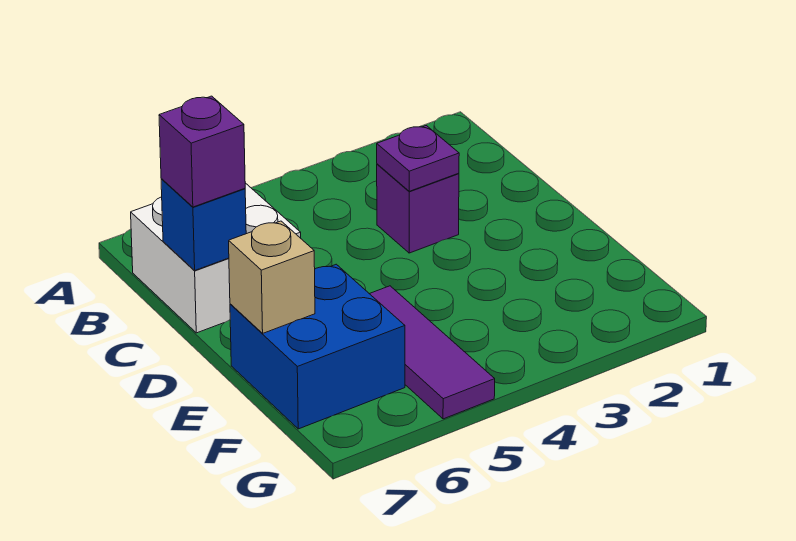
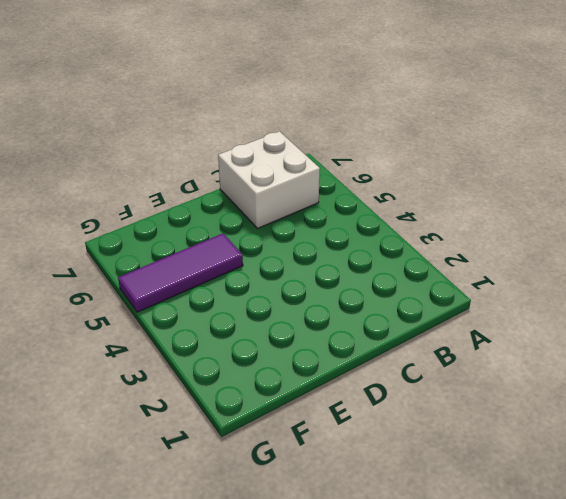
none -> purple brick C3 level 1
none -> blue brick E6:F7 level 1

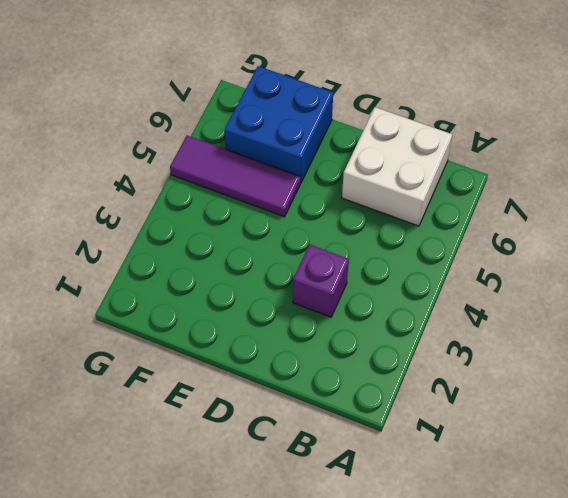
none -> purple plate C3 level 2
none -> blue brick C7 level 2

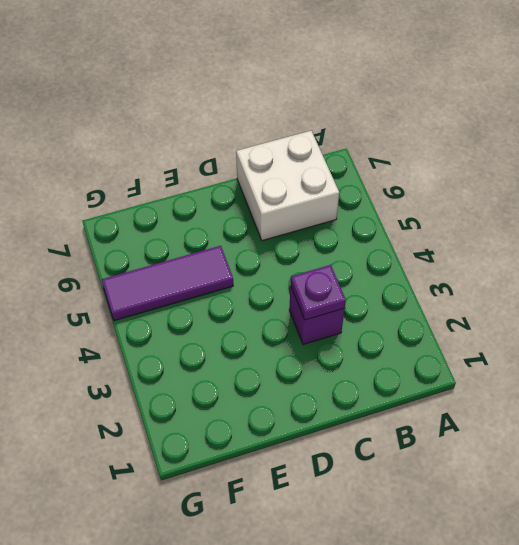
none -> blue brick E6:F7 level 1
none -> blue brick C7 level 2

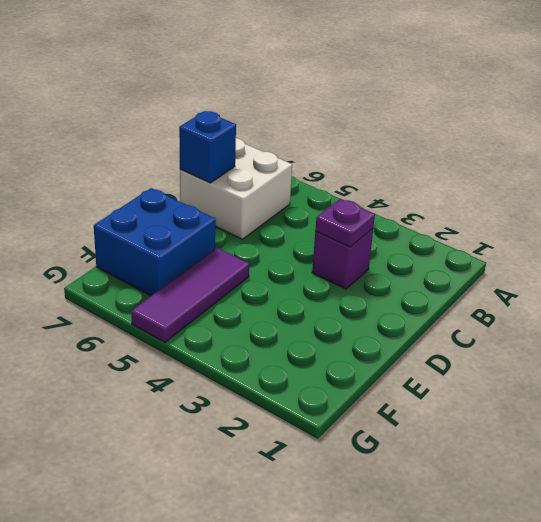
none -> tan brick E7 level 2
none -> purple brick C7 level 3

